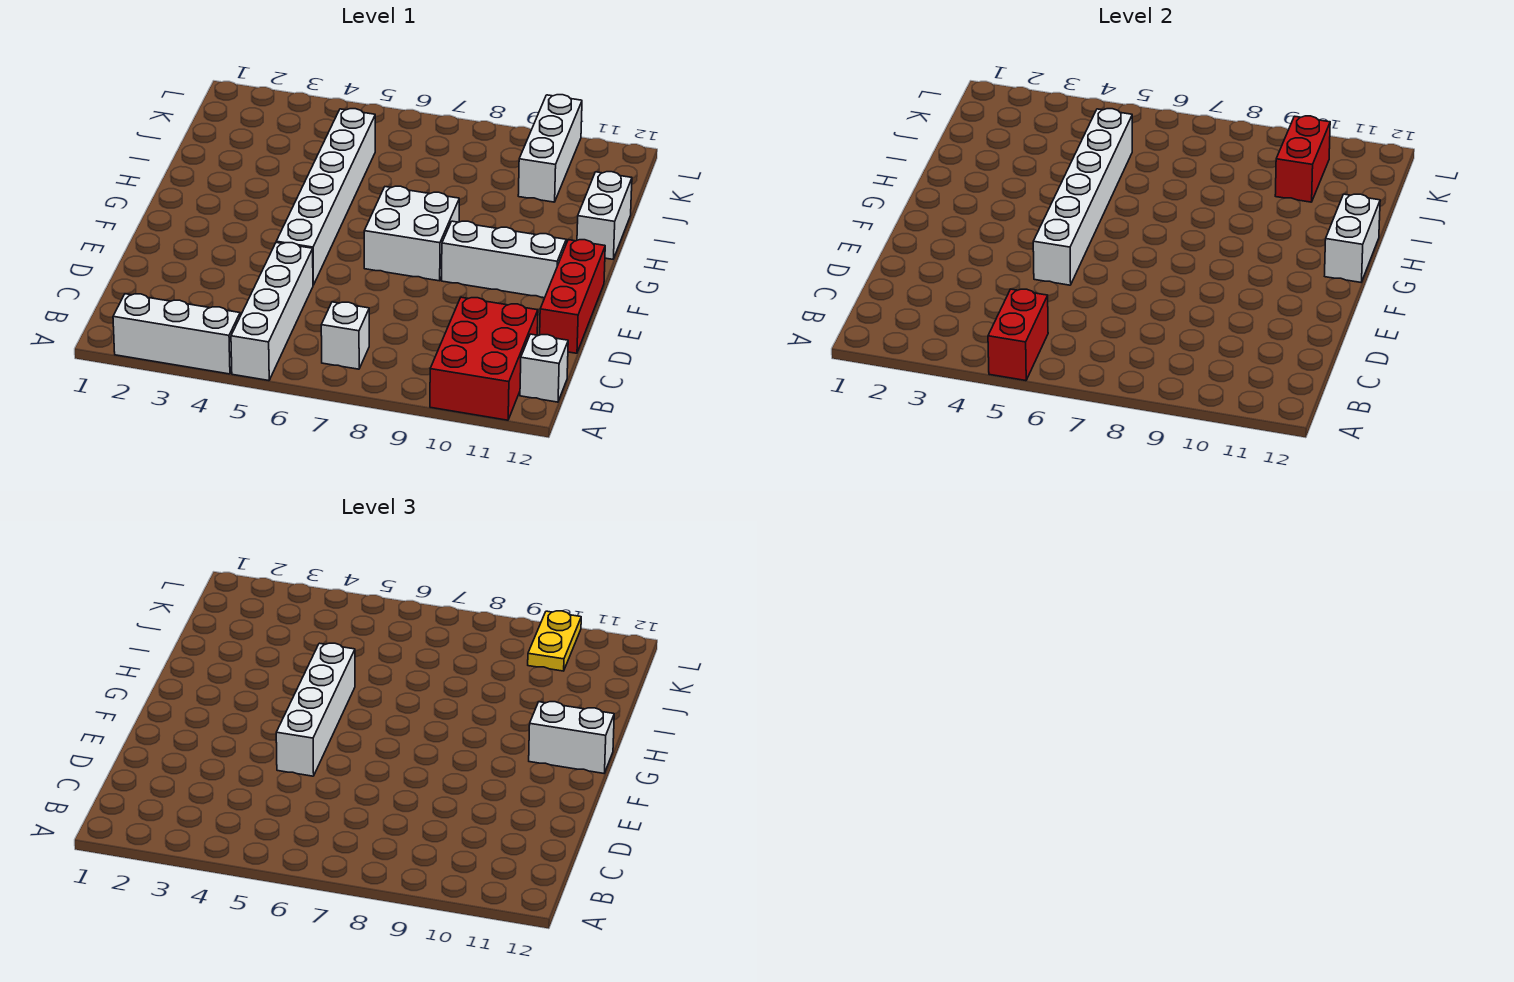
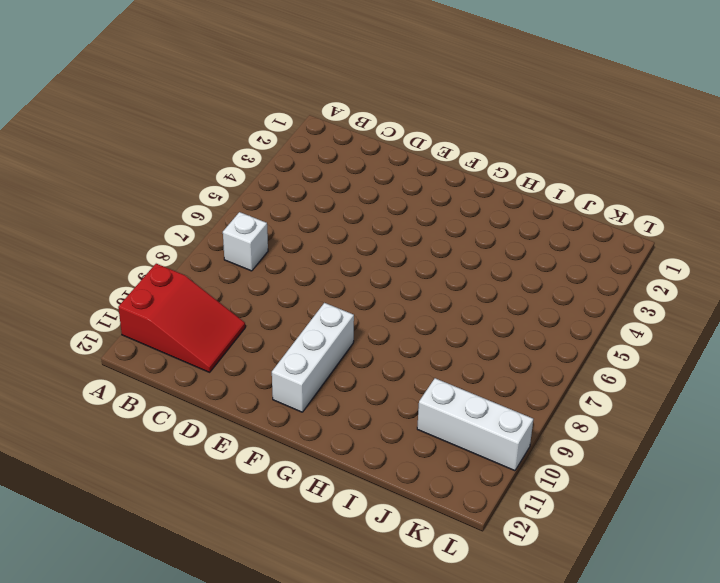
red slope A10:C11 level 1 top A -> red brick A10:C11 level 1
none -> white brick A2:A4 level 1
none -> white brick A5:D5 level 1
none -> white brick B12 level 1

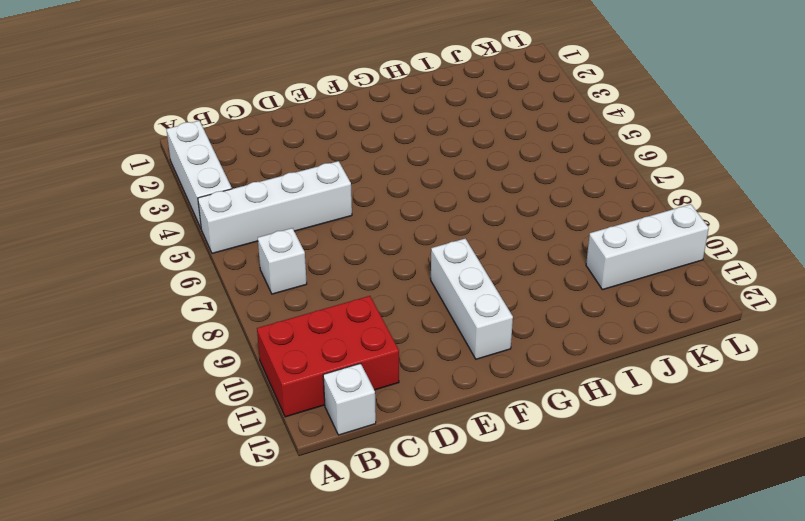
none -> red brick D12:F12 level 1
none -> white brick E5:J5 level 1
none -> white brick F7:G8 level 1

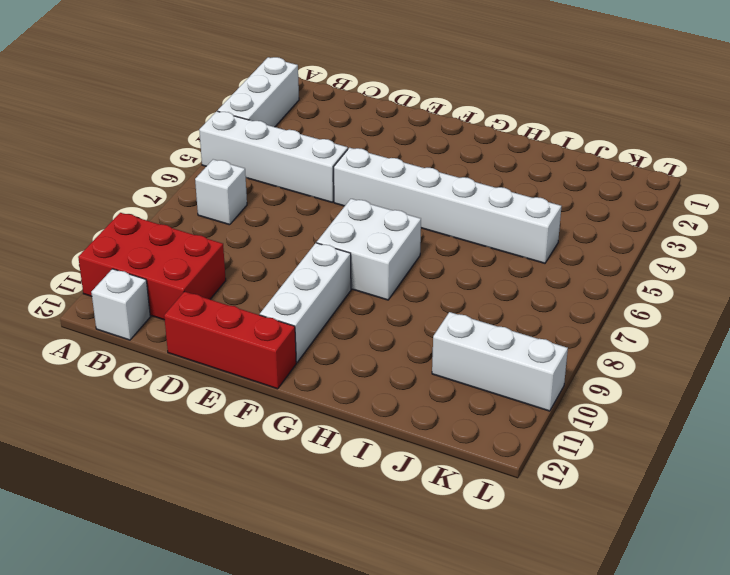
none -> white brick H12:I12 level 1
none -> red brick A5:B5 level 2
none -> white brick E5:J5 level 2

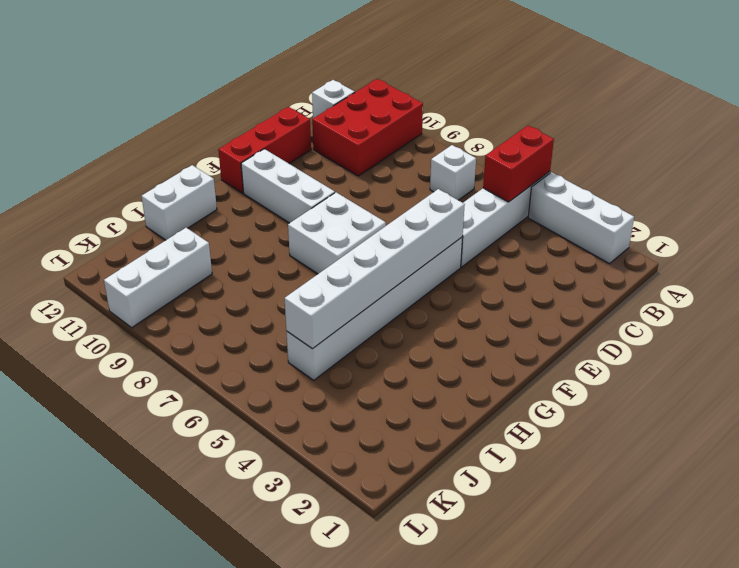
none -> white brick G12:H12 level 2
none -> red brick J10:K10 level 2
none -> white brick E5:H5 level 3

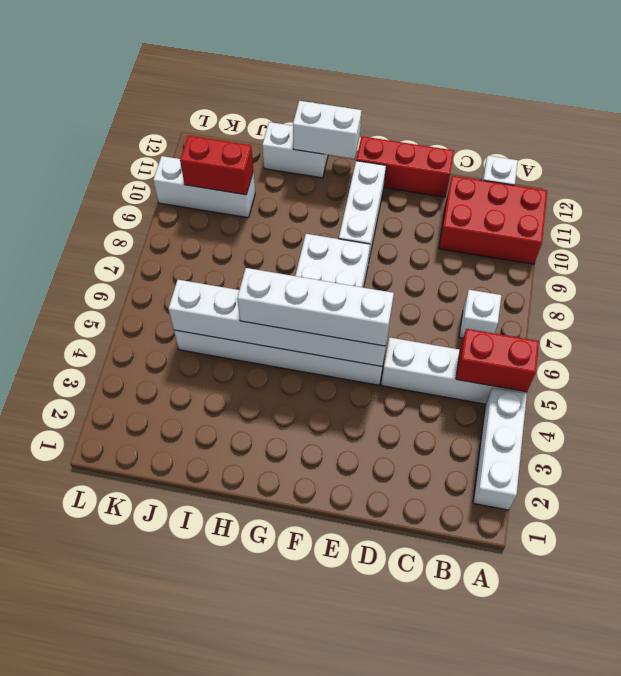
none -> white brick G11:G12 level 3
none -> yellow plate K10:L10 level 3

